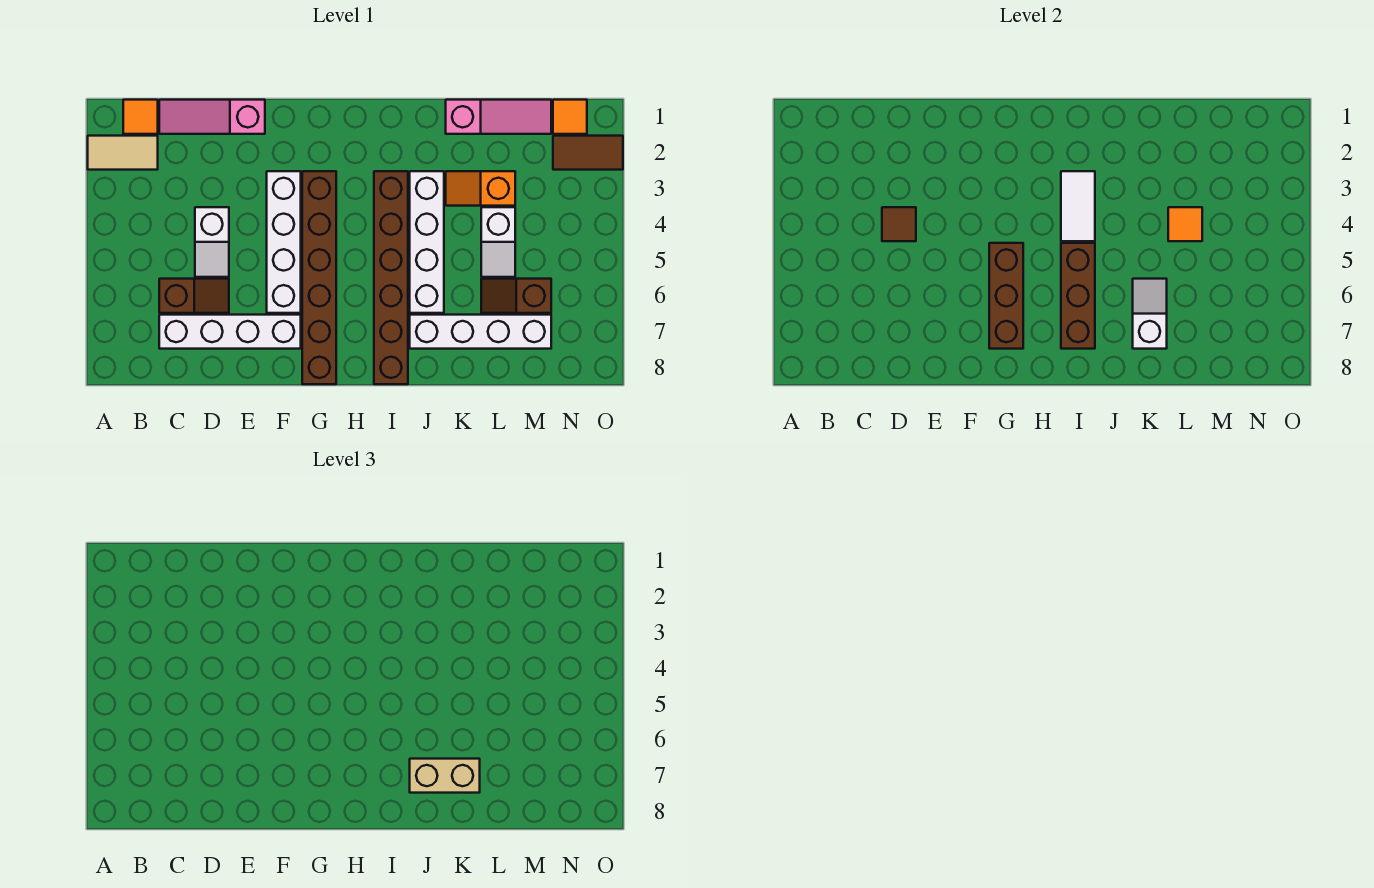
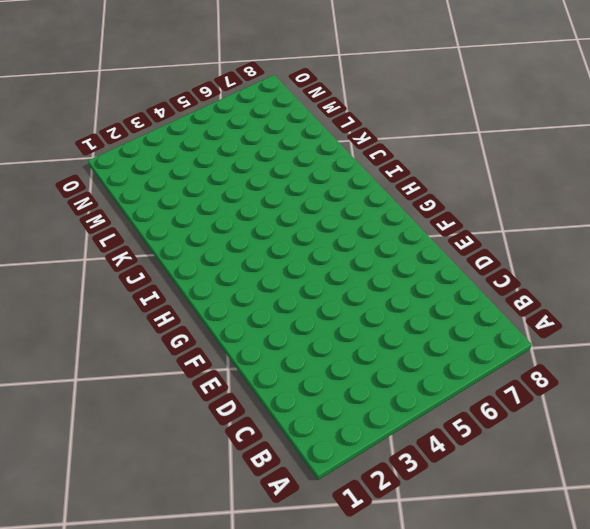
none -> tan tile A2:B2 level 1
none -> orange tile B1 level 1
none -> pink slope C1:E1 level 1 top E

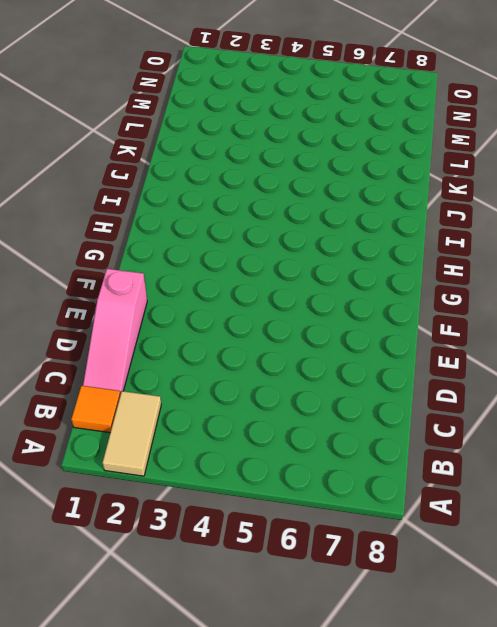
none -> brown slope C6:D6 level 1 top C
none -> white brick C7:F7 level 1
none -> white slope D4:D5 level 1 top 4

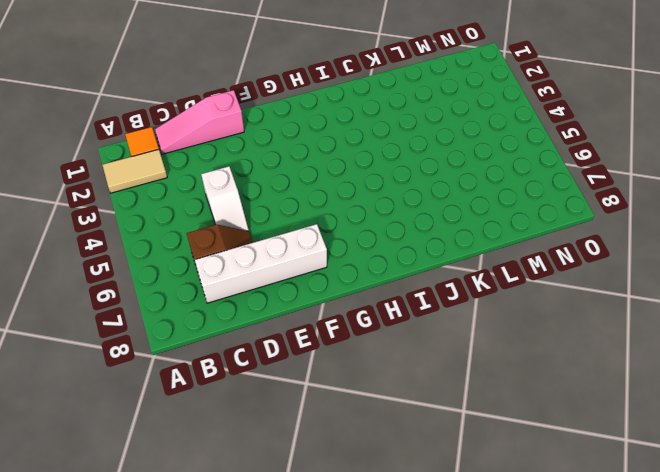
none -> white brick F3:F6 level 1
none -> brown brick G3:G8 level 1
none -> brown brick I3:I8 level 1

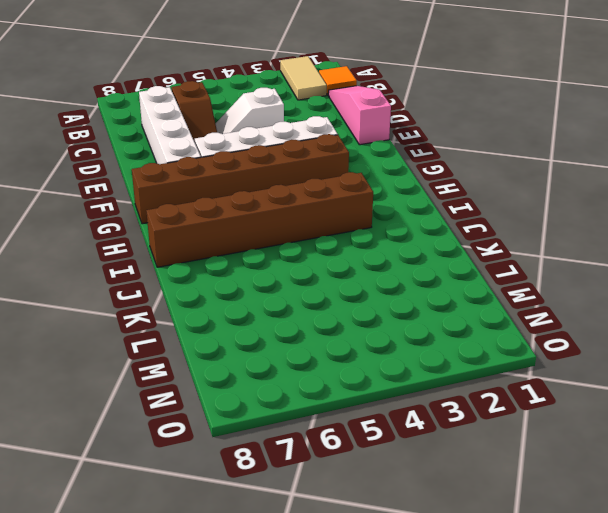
none -> white brick J3:J6 level 1
none -> white brick J7:M7 level 1
none -> pink slope K1:M1 level 1 top K

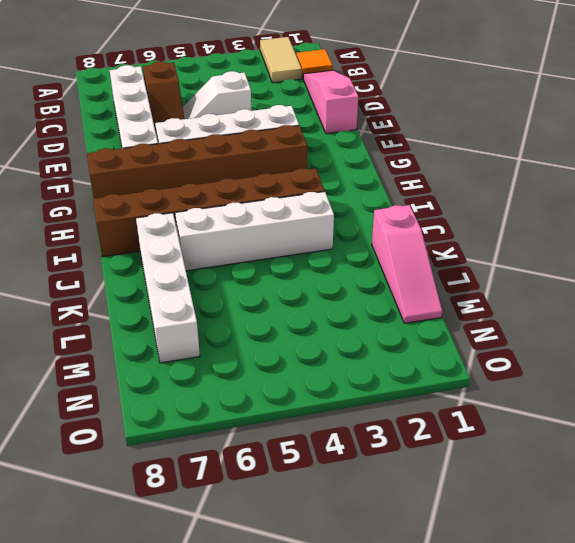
none -> orange slope K3:L3 level 1 top L
none -> white slope L4:L5 level 1 top 4
none -> brown slope L6:M6 level 1 top M

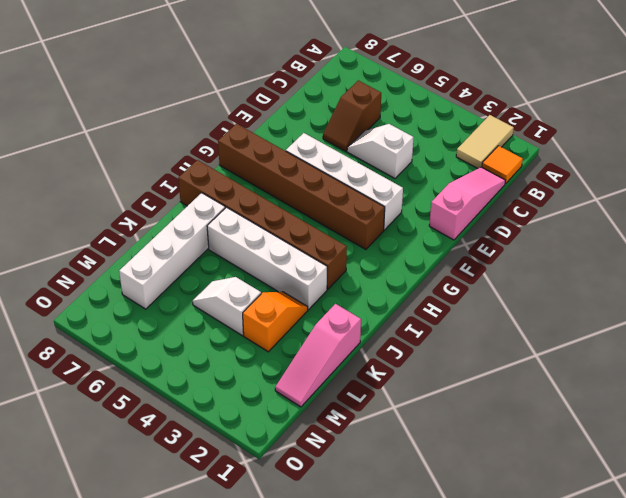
none -> white brick C7:F7 level 1
none -> brown slope L6:M6 level 1 top M
none -> orange tile N1 level 1

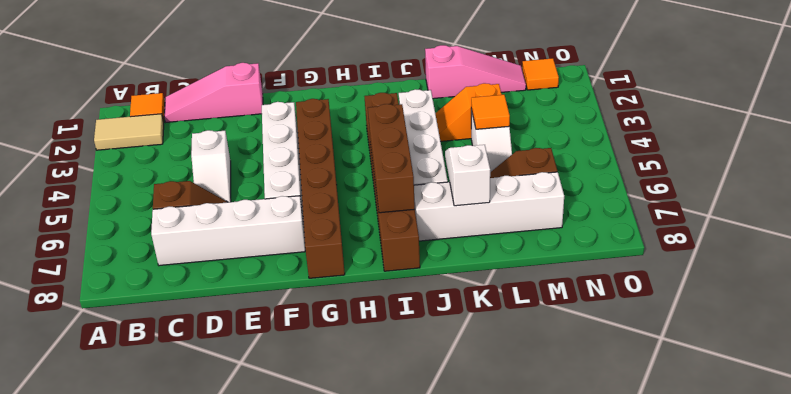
none -> brown tile N2:O2 level 1
none -> brown tile D4 level 2
none -> brown brick G5:G7 level 2

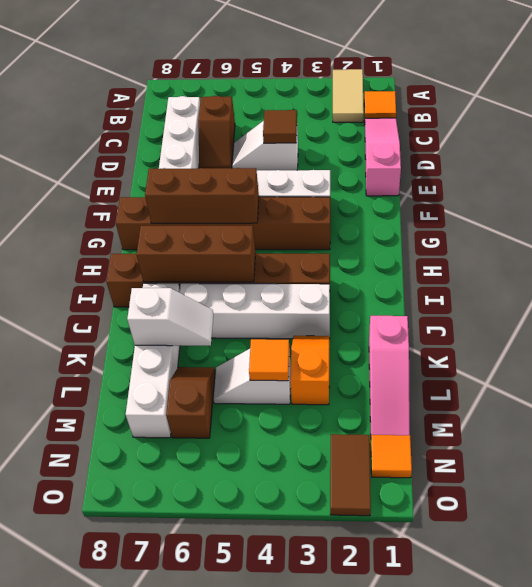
none -> white tile I3:I4 level 2
none -> tan brick J7:K7 level 3

